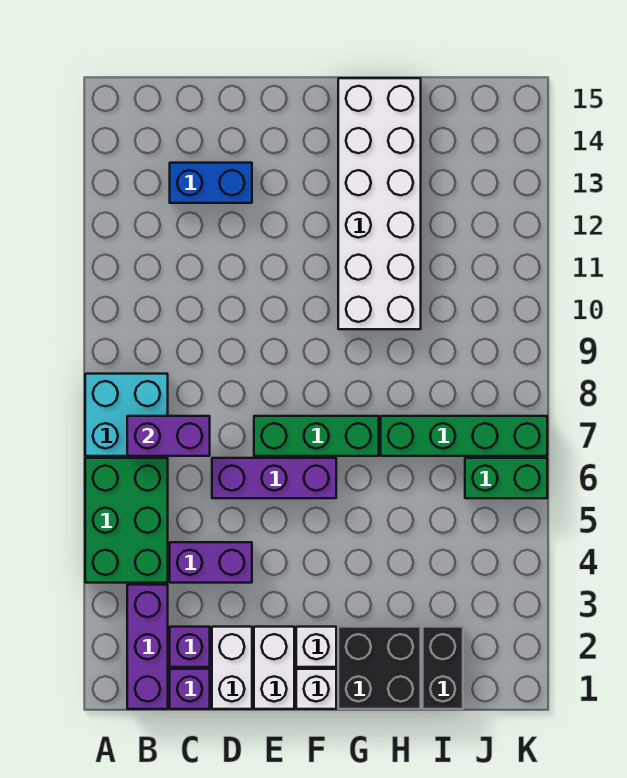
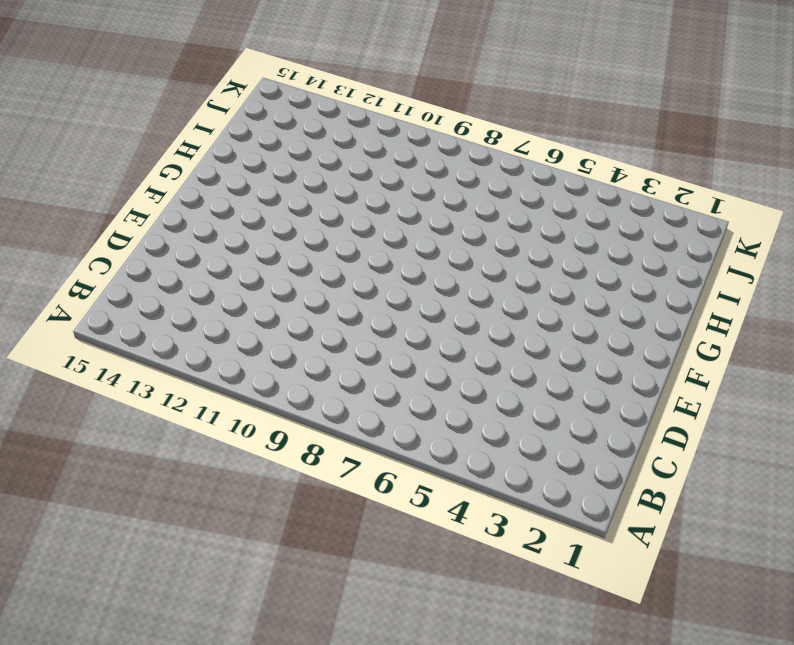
none -> green brick A4:B6 level 1
none -> cyan brick A7:B8 level 1
none -> purple brick B1:B3 level 1

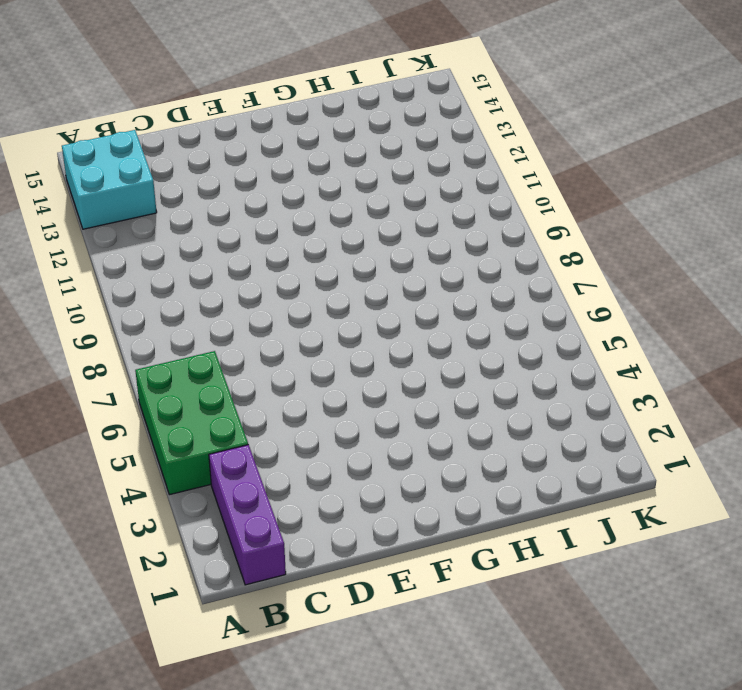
cyan brick A13:B14 level 1 -> cyan brick A7:B8 level 1
none -> purple brick C1 level 1
none -> purple brick C2 level 1
none -> purple brick C4:D4 level 1

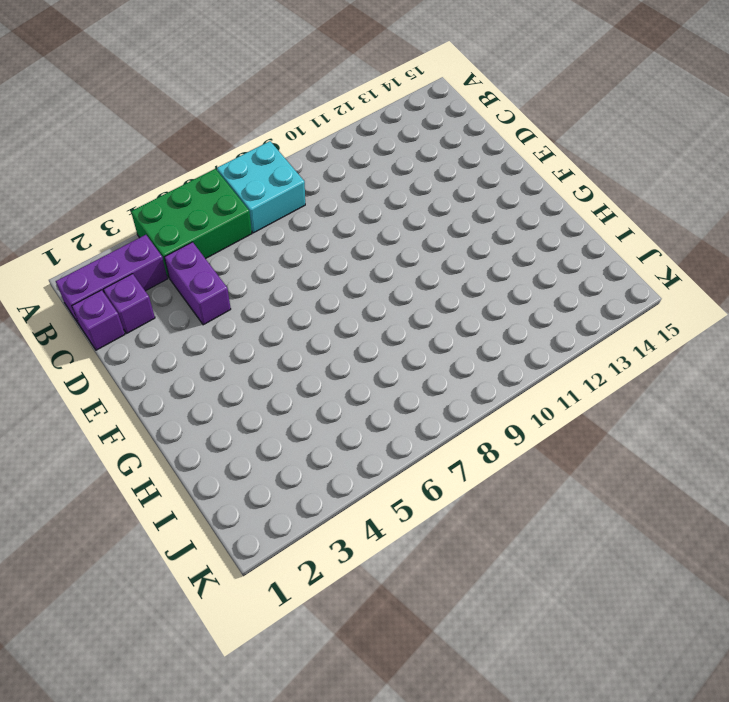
none -> blue brick C13:D13 level 1
none -> white brick D1:D2 level 1
none -> purple brick D6:F6 level 1

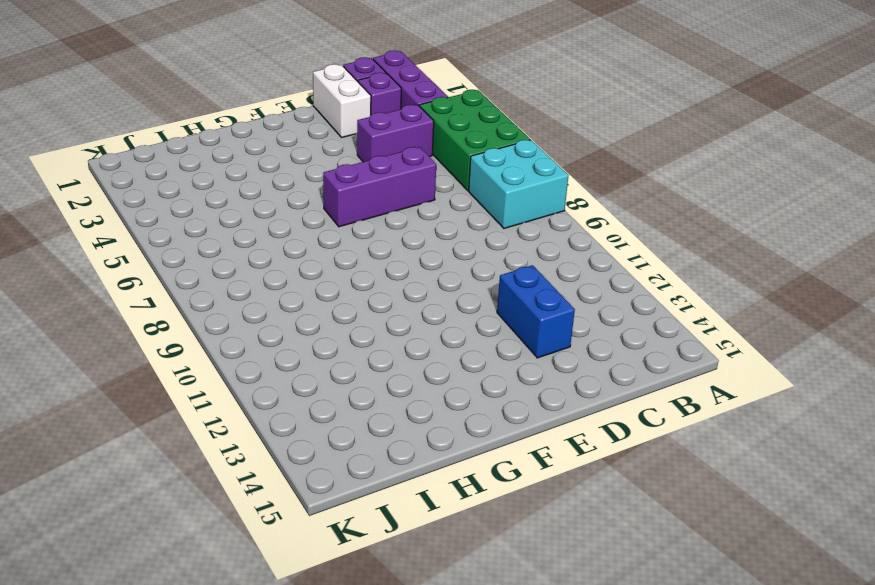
blue brick D12:D13 level 1 -> blue brick C13:D13 level 1
none -> white brick E1:E2 level 1
none -> green brick E7:G7 level 1
none -> white brick F1 level 1

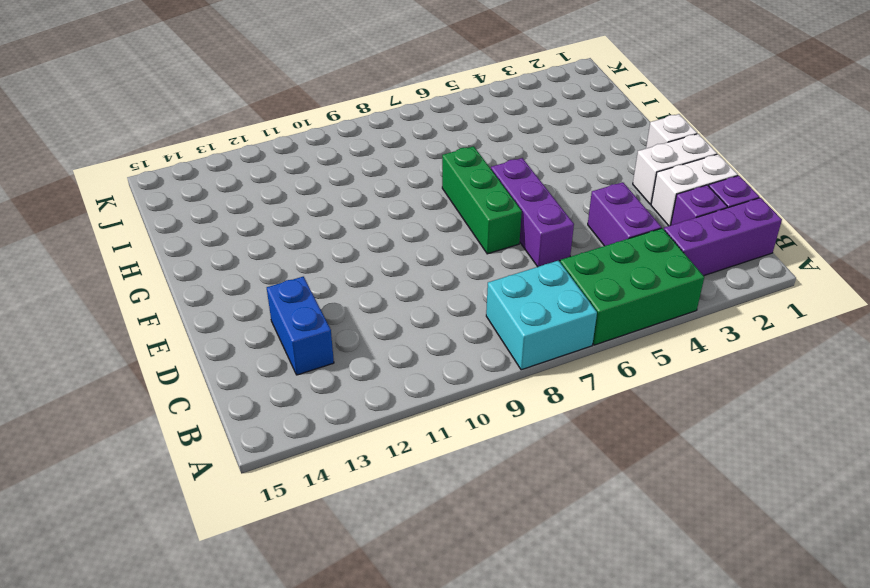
none -> white brick F2 level 1
none -> black brick G1:H2 level 1
none -> white brick G10:H15 level 1

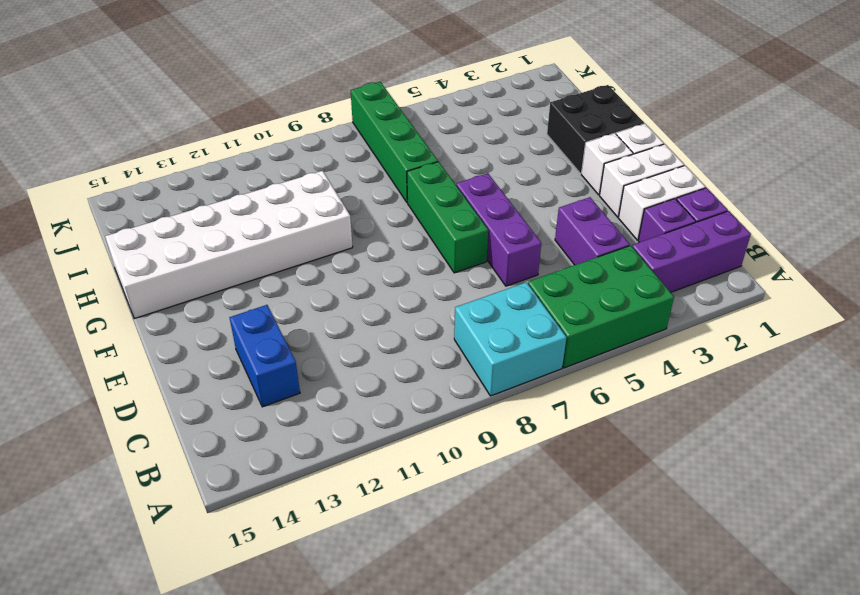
none -> black brick I1:I2 level 1
none -> green brick J6:K6 level 1
none -> purple brick B7:C7 level 2

